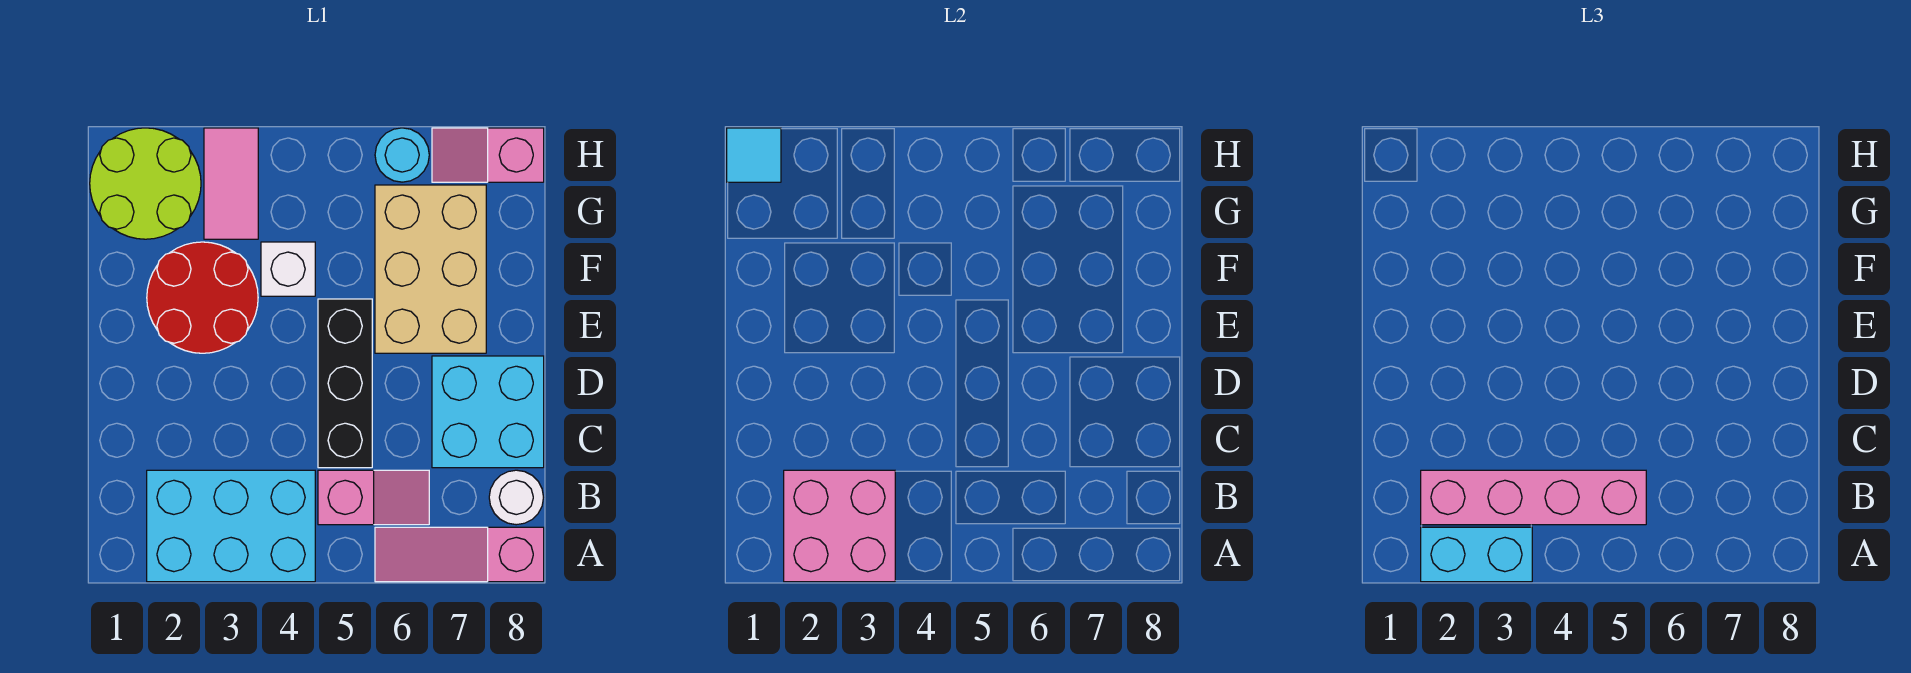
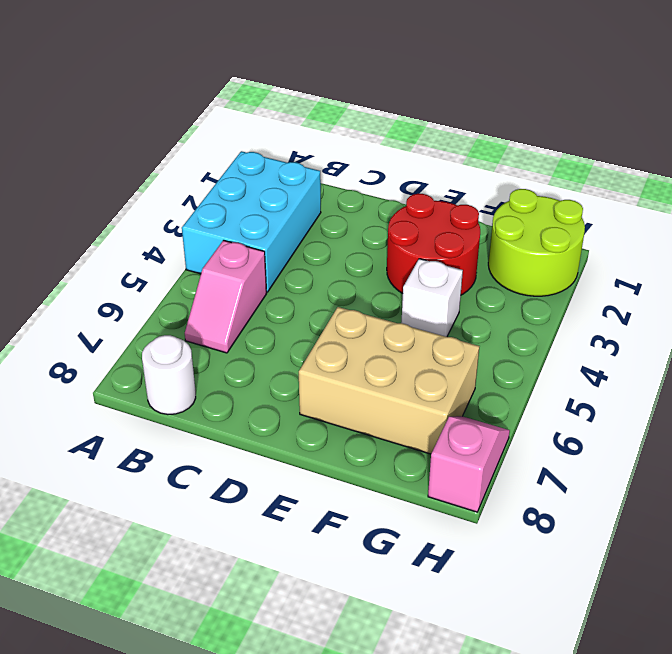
none -> pink slope A6:A8 level 1 top 8
none -> black brick C5:E5 level 1
none -> cyan brick C7:D8 level 1

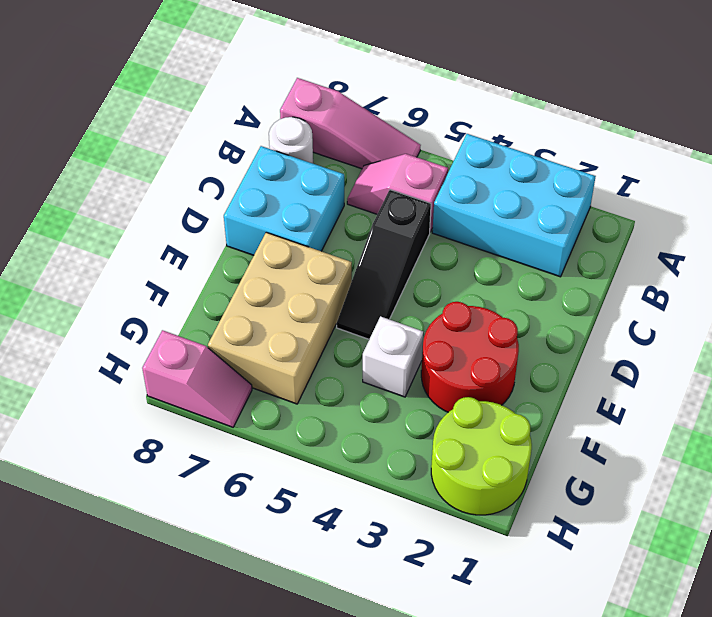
black slope C5:E5 level 1 top C -> black brick C5:E5 level 1
none -> pink tile G3:H3 level 1
none -> cyan round brick H6 level 1
none -> pink brick A2:B3 level 2

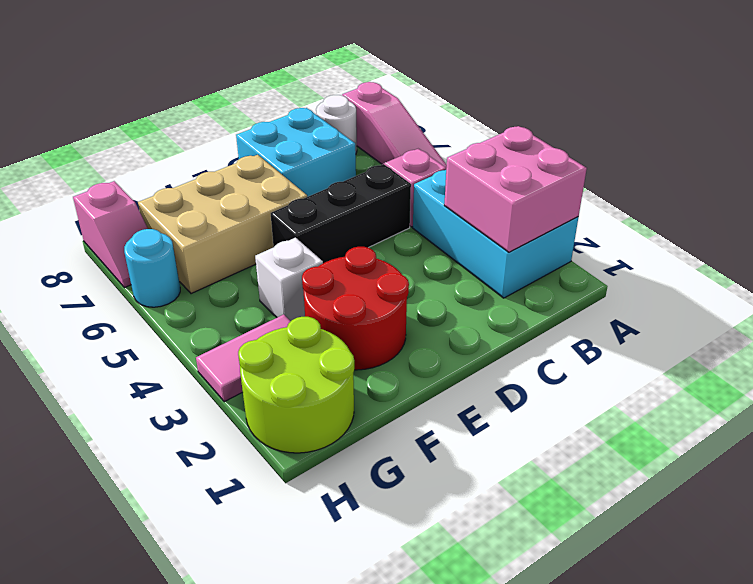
none -> cyan tile H1 level 2
none -> cyan brick A2:A3 level 3
none -> pink brick B2:B5 level 3

